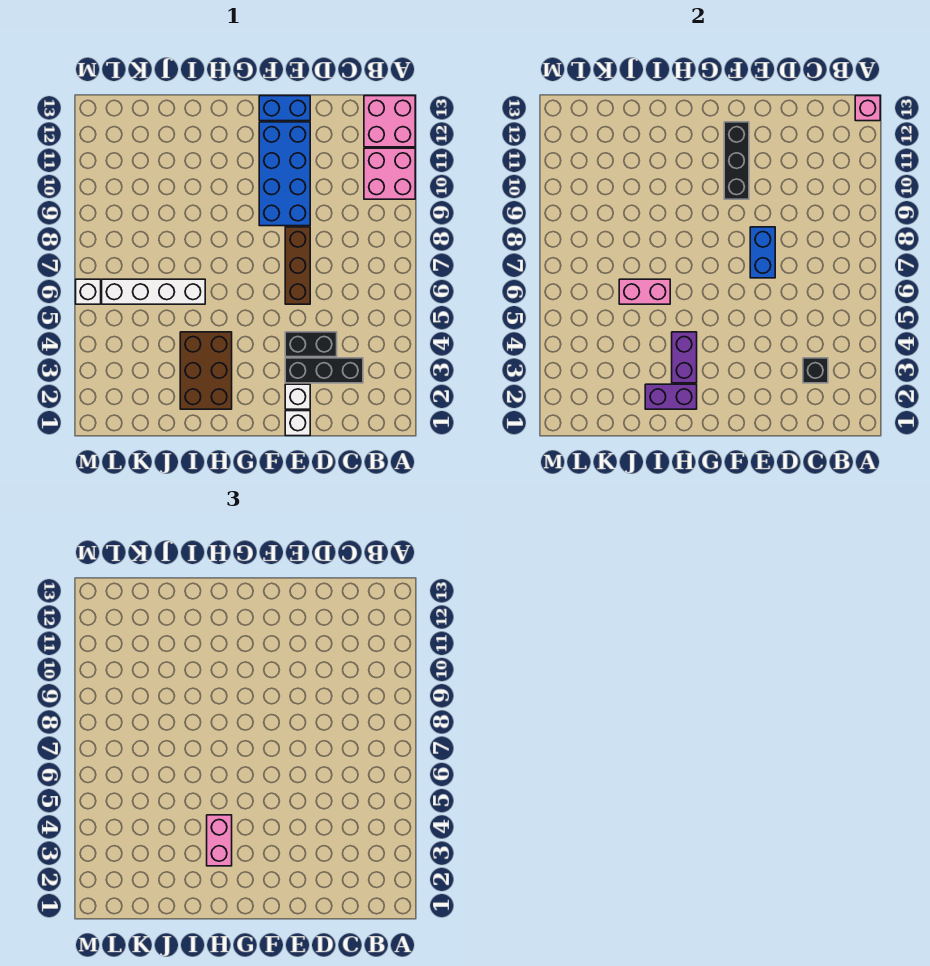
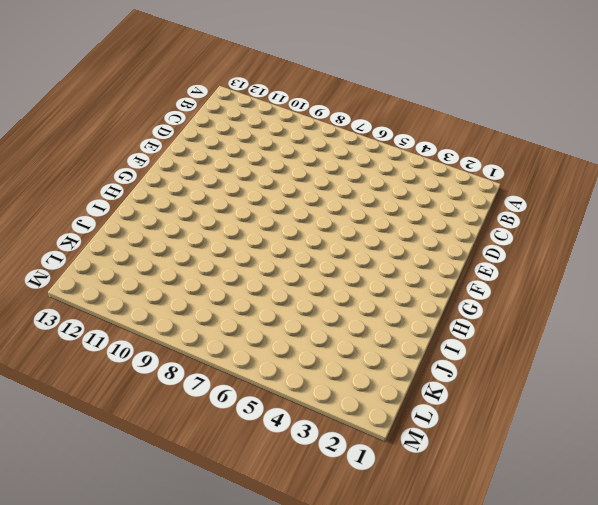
none -> pink brick A10:B11 level 1
none -> pink brick A12:B13 level 1
none -> black brick C3:E3 level 1

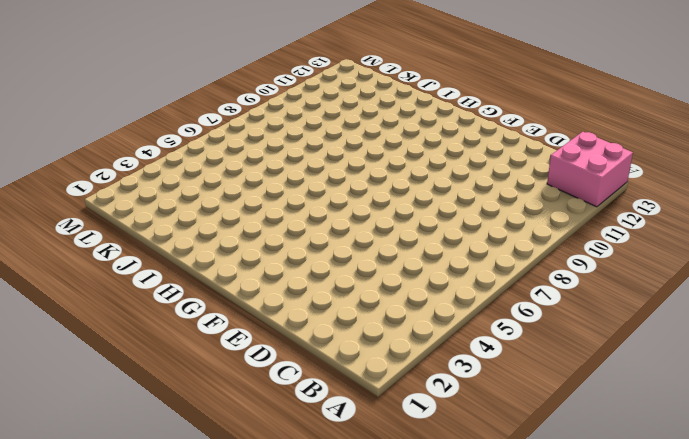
none -> pink brick A10:B11 level 1
none -> black brick C3:E3 level 1
none -> black brick D4:E4 level 1

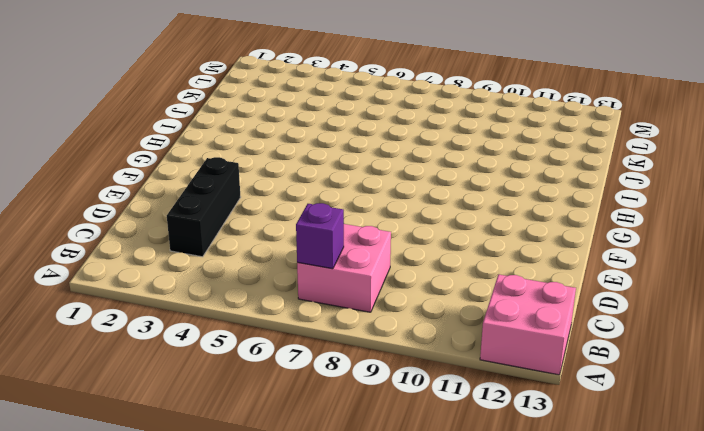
pink brick B7:C8 level 1 -> pink brick A10:B11 level 1
purple brick B7 level 2 -> none
none -> black brick D4:E4 level 1
none -> white brick E1 level 1
none -> white brick E2 level 1

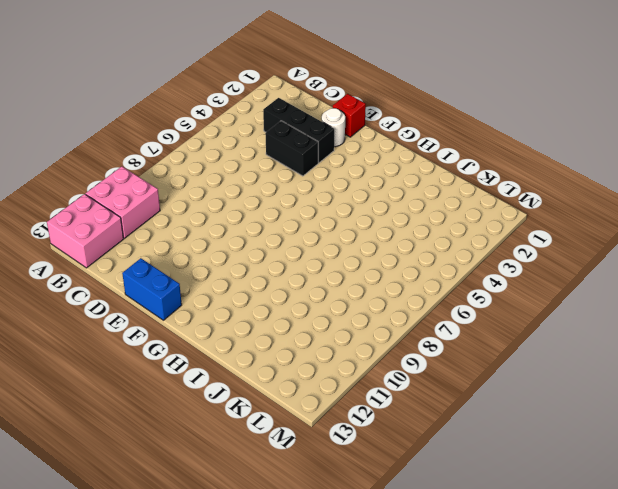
red brick E1 level 1 -> white brick E1 level 1
white round brick E2 level 1 -> white brick E2 level 1
none -> brown brick E6:E8 level 1
none -> blue brick E9:F12 level 1
none -> brown brick H2:I4 level 1

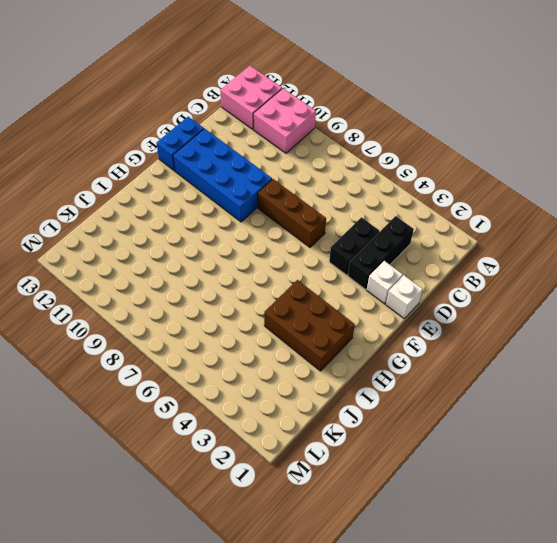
none -> white brick I6:L6 level 1
none -> white brick M6 level 1
none -> pink brick A13 level 2

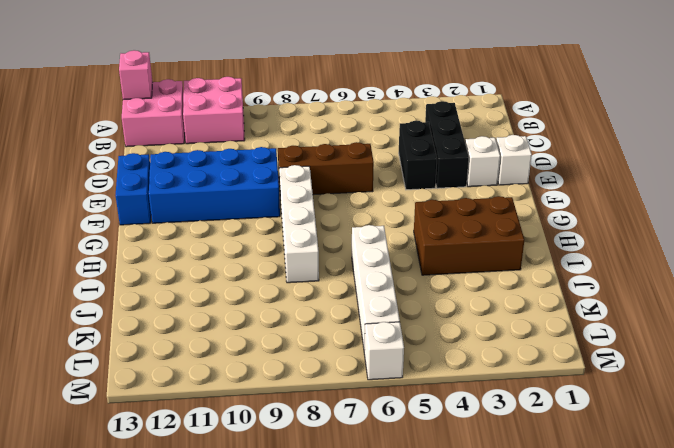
white brick F8:I8 level 1 -> none
none -> black brick C3 level 2
none -> blue brick E7:E8 level 2
none -> black brick F10:F12 level 2

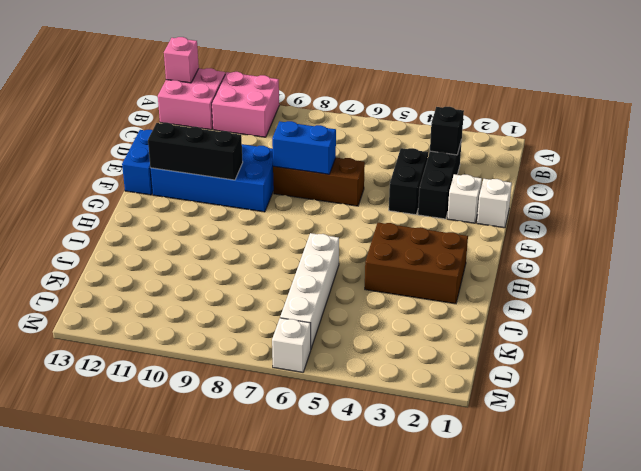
none -> purple brick H2:I2 level 2
none -> purple brick H3:H4 level 2
none -> pink brick I6:J6 level 2

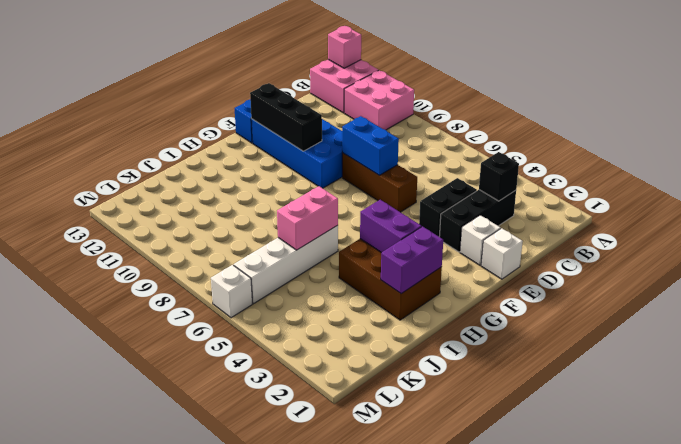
none -> pink brick H3:H4 level 3

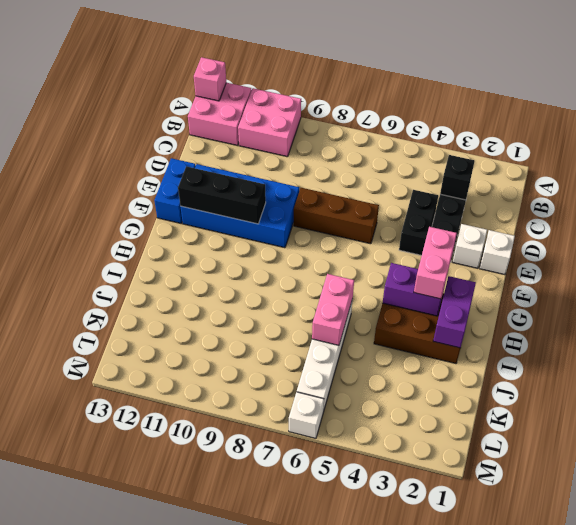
pink brick G3:H3 level 3 -> pink brick H3:H4 level 3
none -> blue brick E7:E8 level 2

